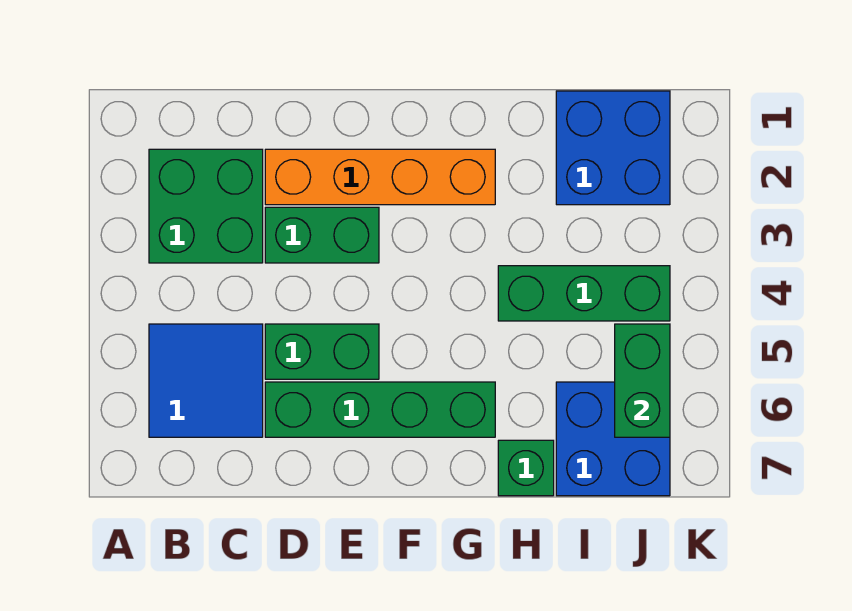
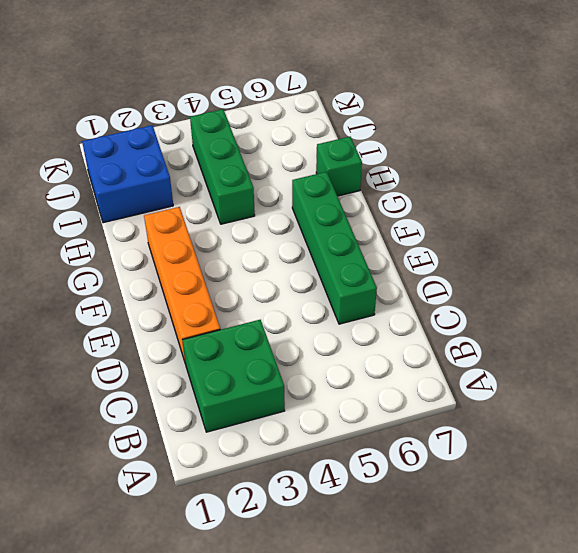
none -> blue tile B5:C6 level 1
none -> green brick D3:E3 level 1

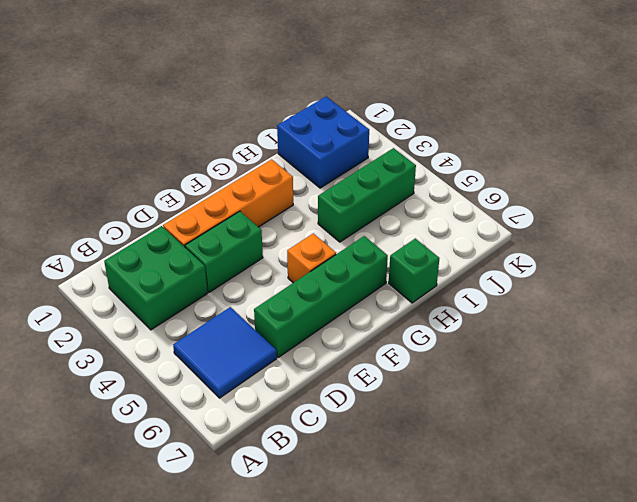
orange brick F5 level 1 -> none
none -> green brick D5:E5 level 1
none -> blue brick I6:J7 level 1

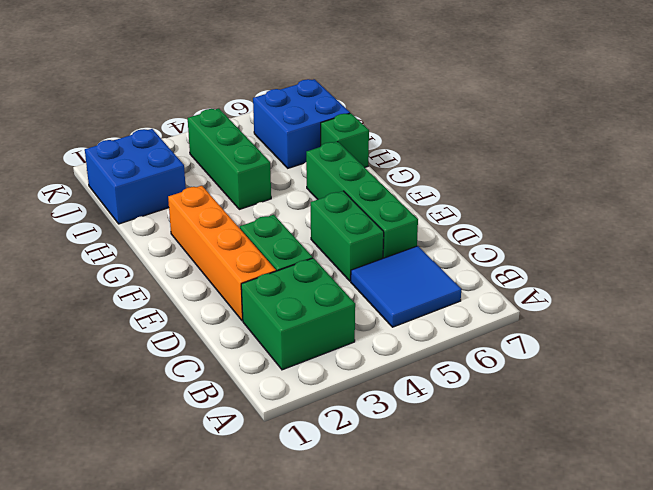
none -> green brick J5:J6 level 2

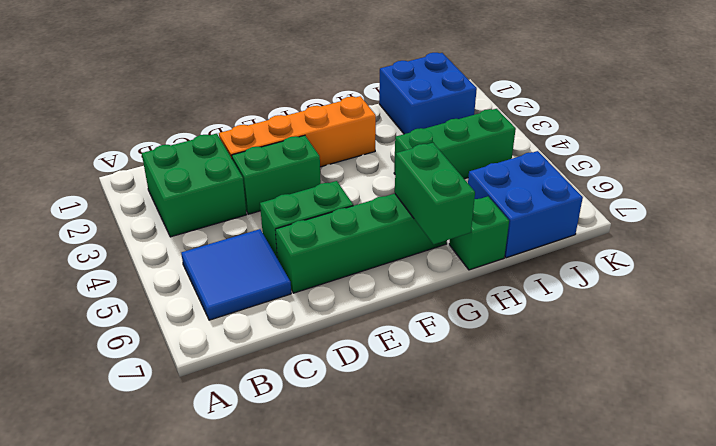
green brick G6:G7 level 2 -> green brick J5:J6 level 2

